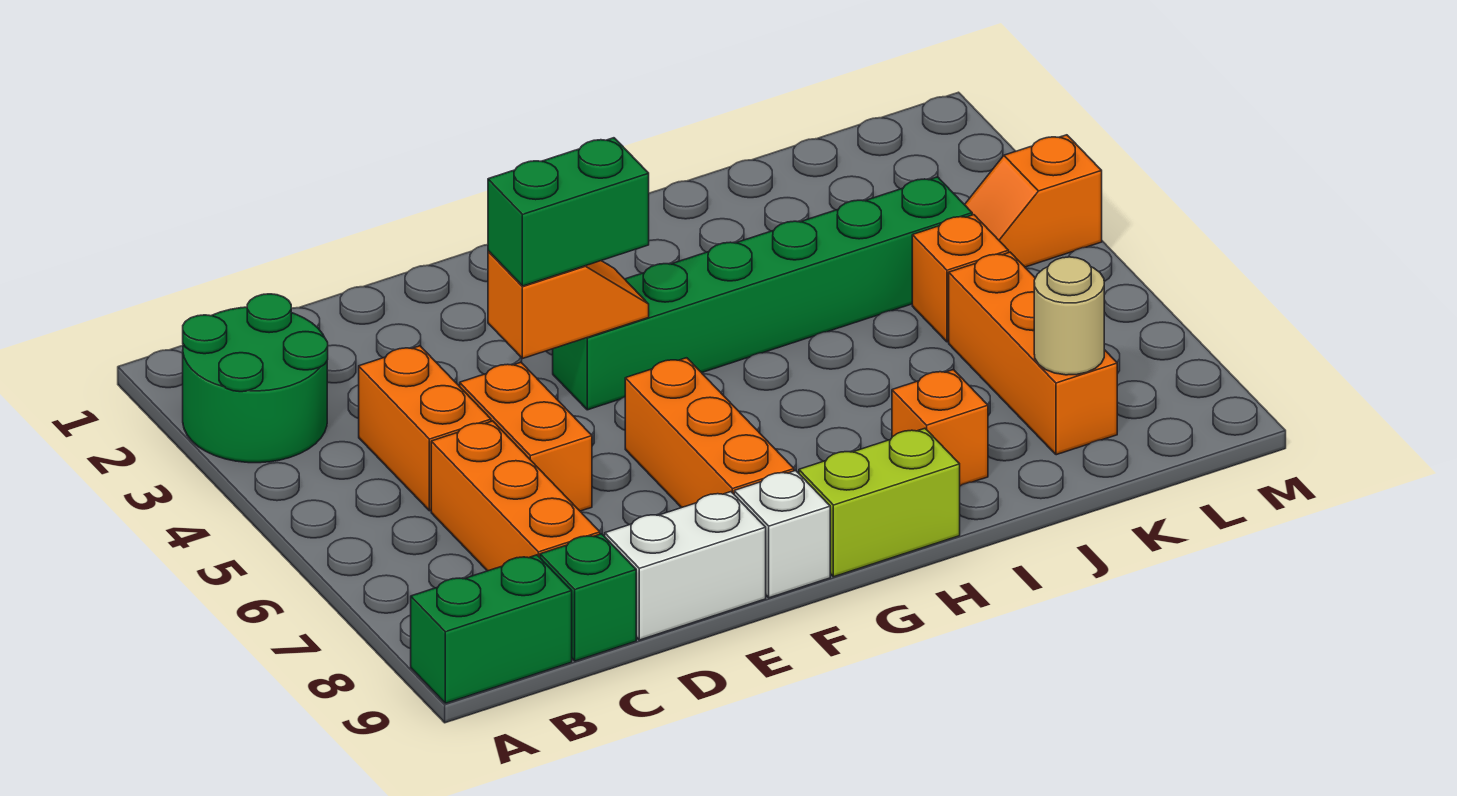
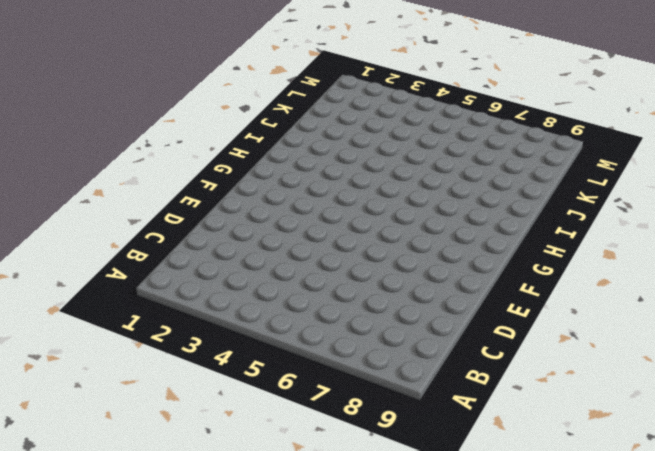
none -> green round brick A2:B3 level 1
none -> green brick A9:B9 level 1
none -> orange brick C4:C5 level 1

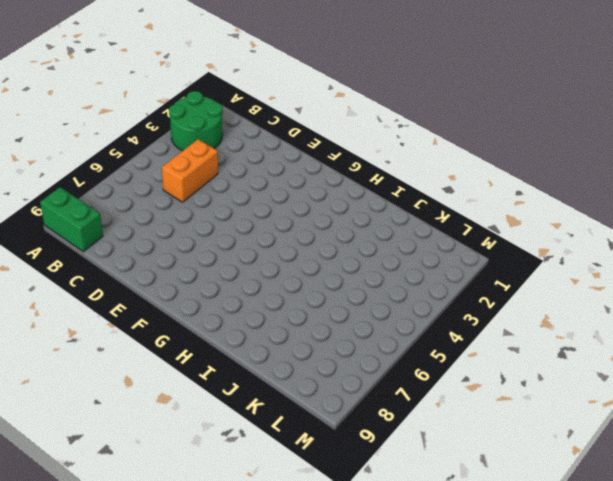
none -> orange brick C6:C8 level 1
none -> green brick C9 level 1
none -> orange brick D5:D6 level 1

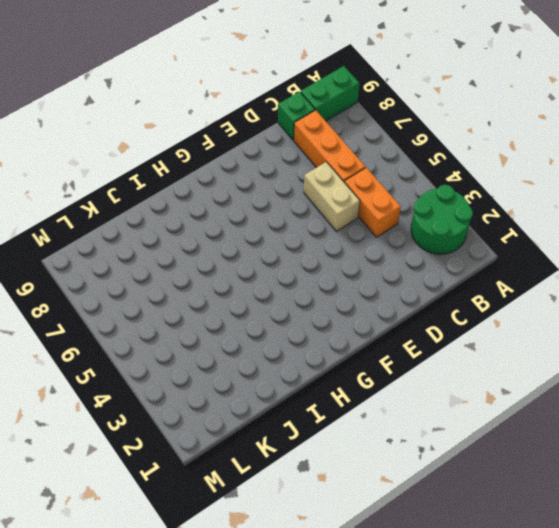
tan brick D5:D6 level 1 -> orange brick D5:D6 level 1
none -> white brick D9:E9 level 1
none -> green brick F4:K4 level 1
none -> orange brick F6:F8 level 1

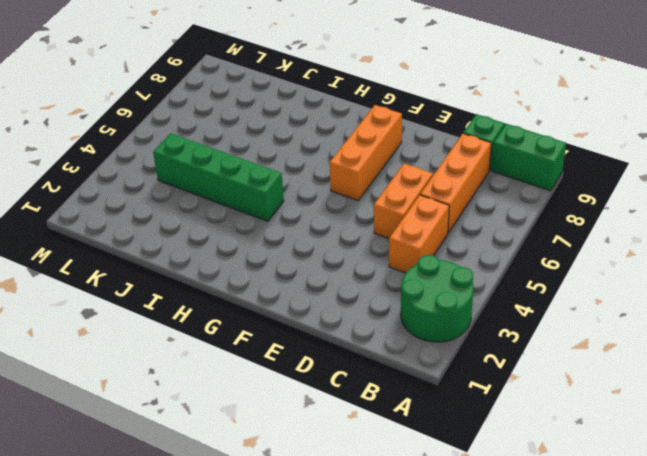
green brick H4:K4 level 1 -> green brick F4:K4 level 1
none -> white brick D9:E9 level 1
none -> white brick F9 level 1
none -> lime brick G9:H9 level 1

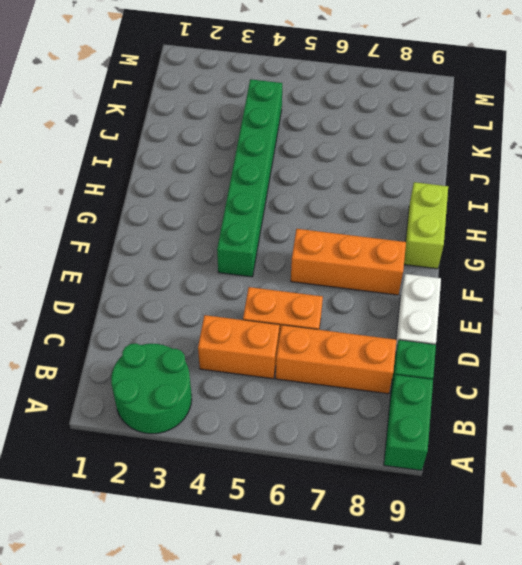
none -> white brick F9 level 1
none -> orange brick I8 level 1
none -> orange brick K5 level 1

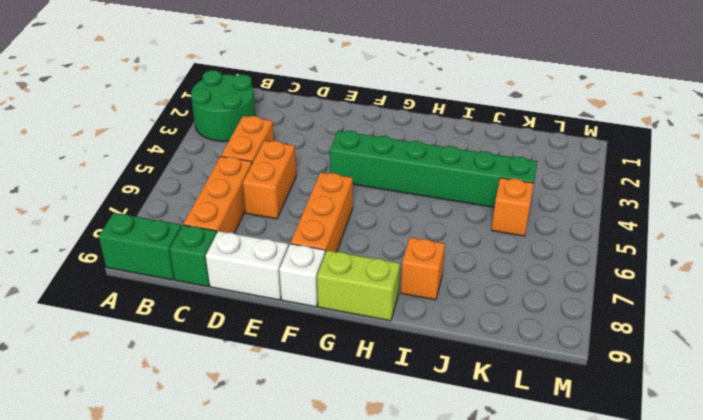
none -> orange brick K6:K8 level 1
none -> orange slope L4:M4 level 1 top M
none -> orange slope E4:F4 level 2 top E

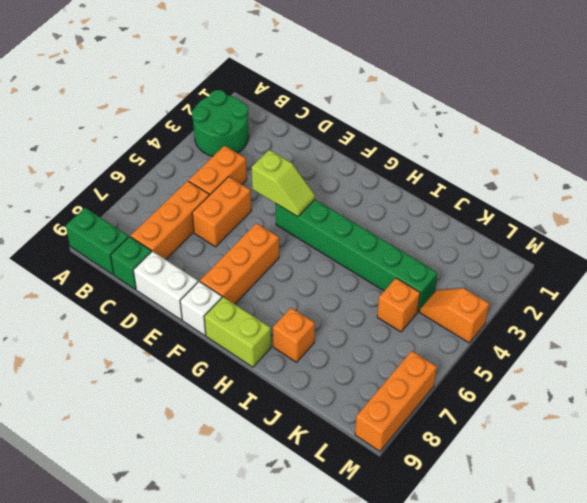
lime slope E4:F4 level 2 top E -> orange slope E4:F4 level 2 top E
orange brick M7:M9 level 1 -> orange brick K6:K8 level 1
none -> tan round brick K8 level 2
none -> green brick E4:F4 level 3

